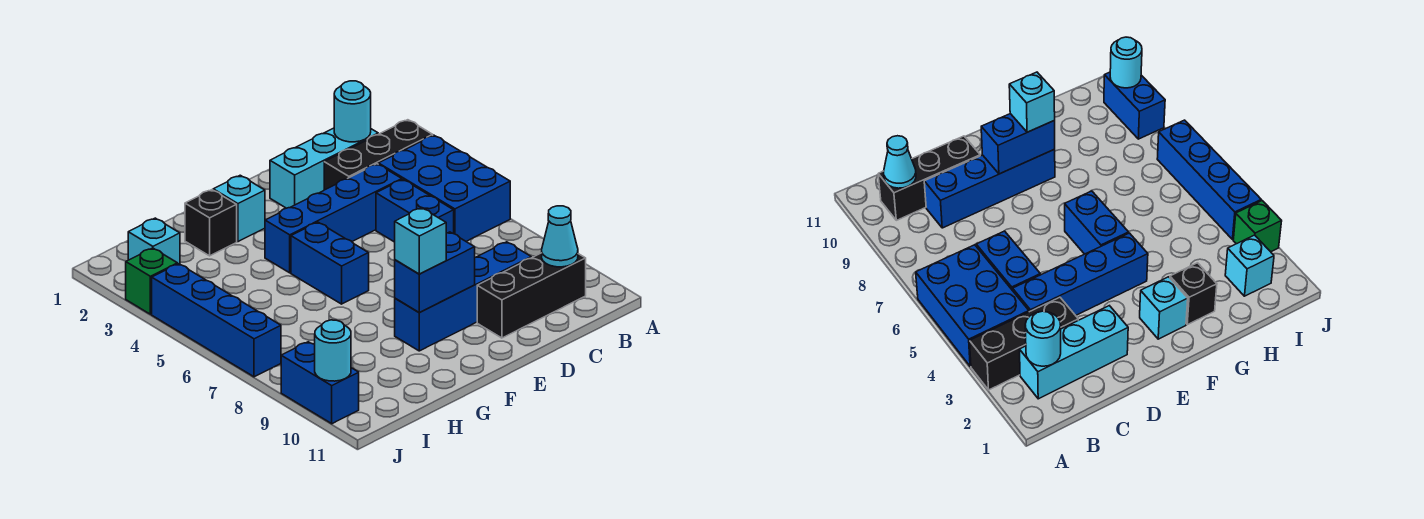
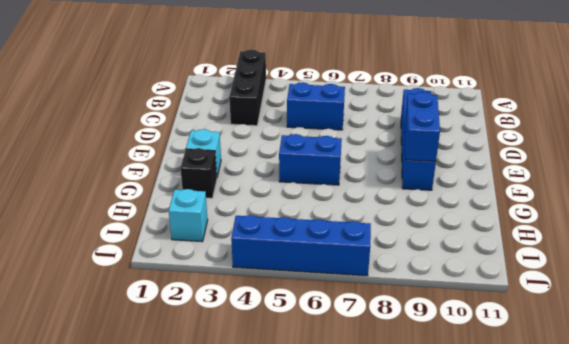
none -> blue brick A4:B6 level 1
none -> cyan brick B2:D2 level 1
none -> black brick B10:D10 level 1

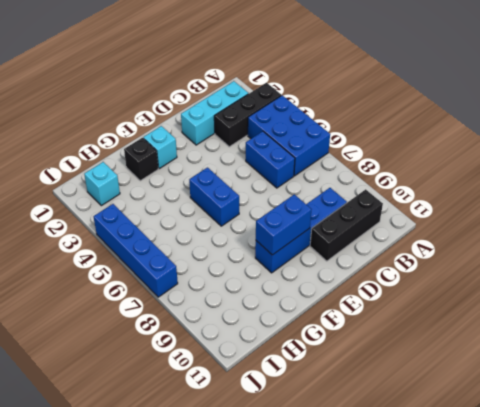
none -> blue brick C4:F4 level 1
none -> green brick J3 level 1
none -> blue brick J9:J10 level 1

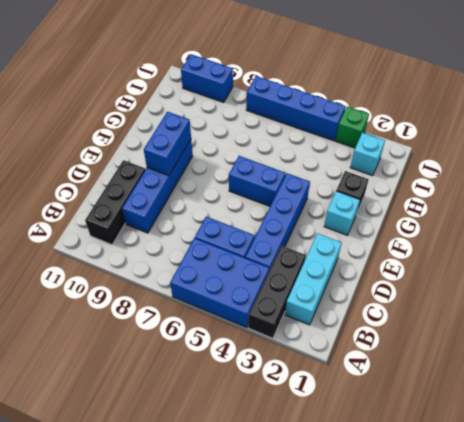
none -> cyan round brick B2 level 2
none -> cyan cone B10 level 2
none -> cyan round brick J10 level 2

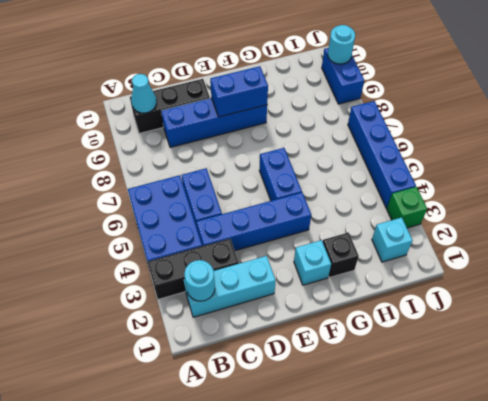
none -> cyan brick F9 level 3

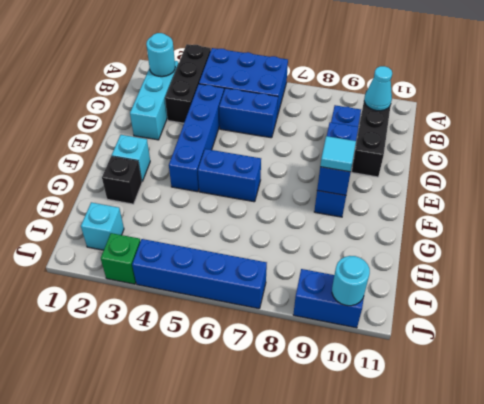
cyan tile F9 level 3 -> cyan brick F9 level 3

